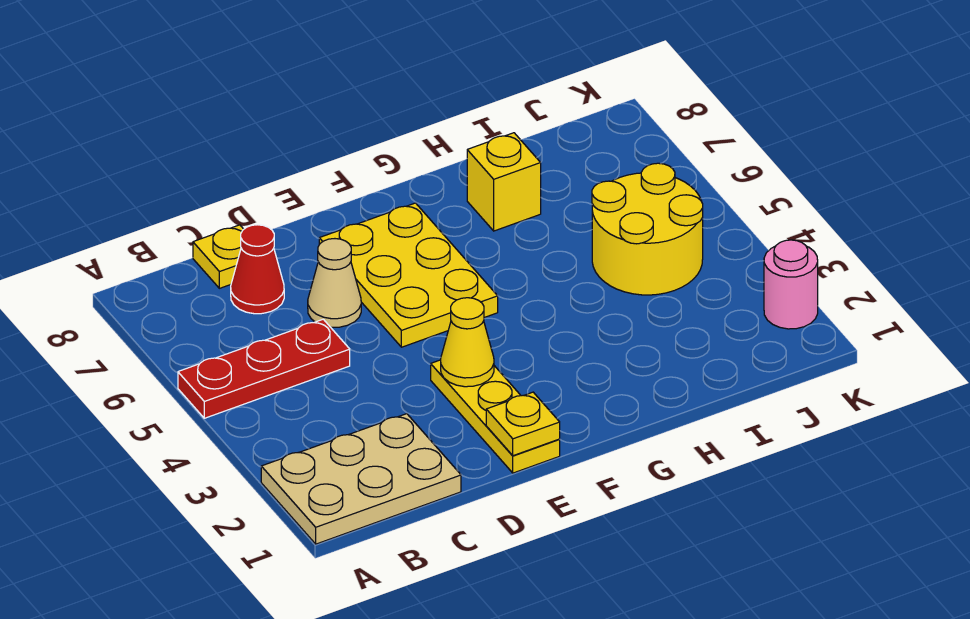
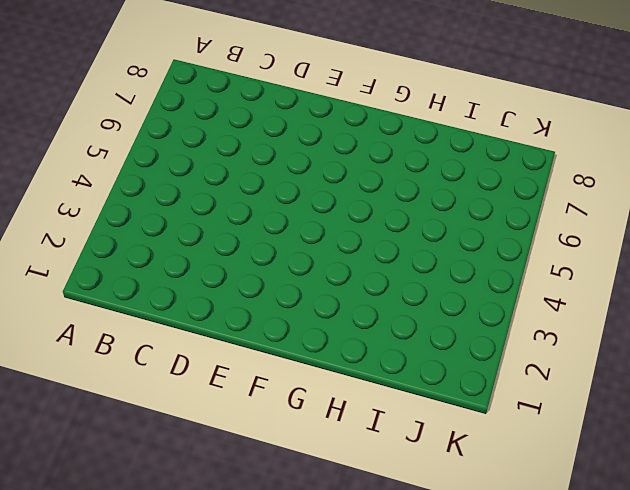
none -> tan plate A1:C2 level 1
none -> red plate A5:C5 level 1
none -> red cone C7 level 1

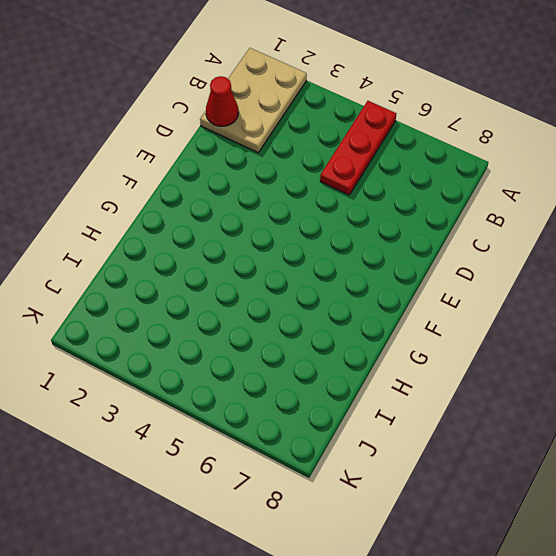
red cone C1 level 2 -> red cone C7 level 1
none -> yellow plate C8 level 1
none -> tan cone D6 level 1
none -> yellow plate E1:E3 level 1

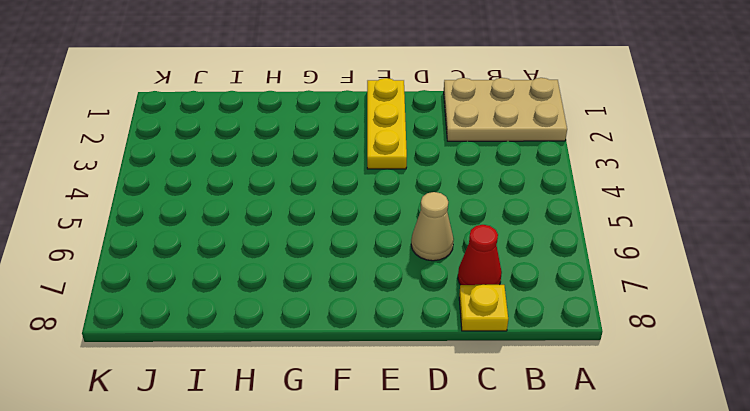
none -> red plate A5:C5 level 1
none -> yellow plate E5:F7 level 1
none -> yellow brick H7 level 1

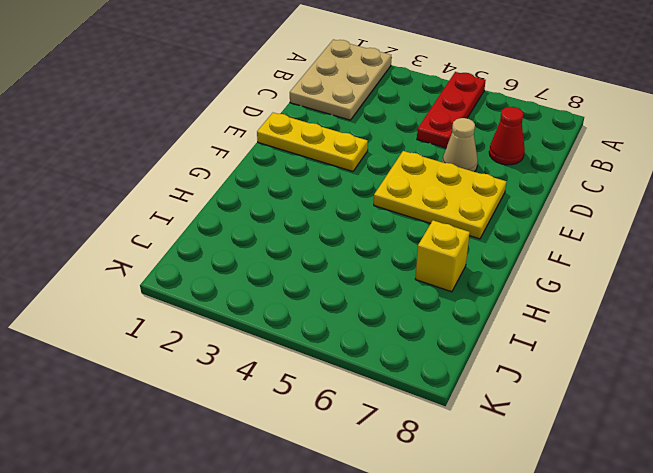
none -> yellow plate C8 level 1
none -> yellow round brick I4:J5 level 1
none -> pink round brick K2 level 1

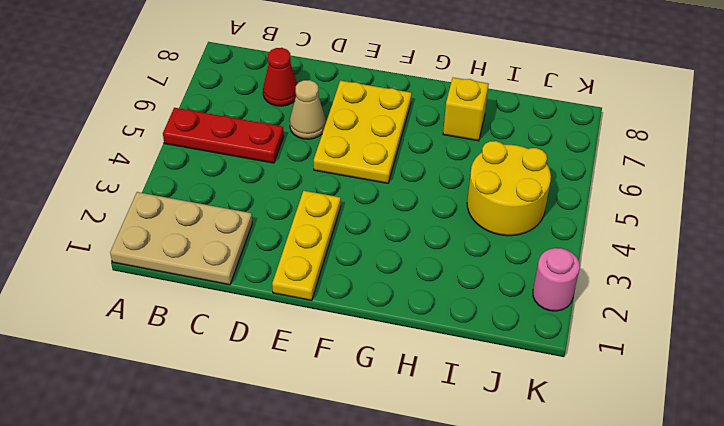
none -> yellow plate C8 level 1
none -> yellow plate E1 level 2
none -> yellow cone E3 level 2

